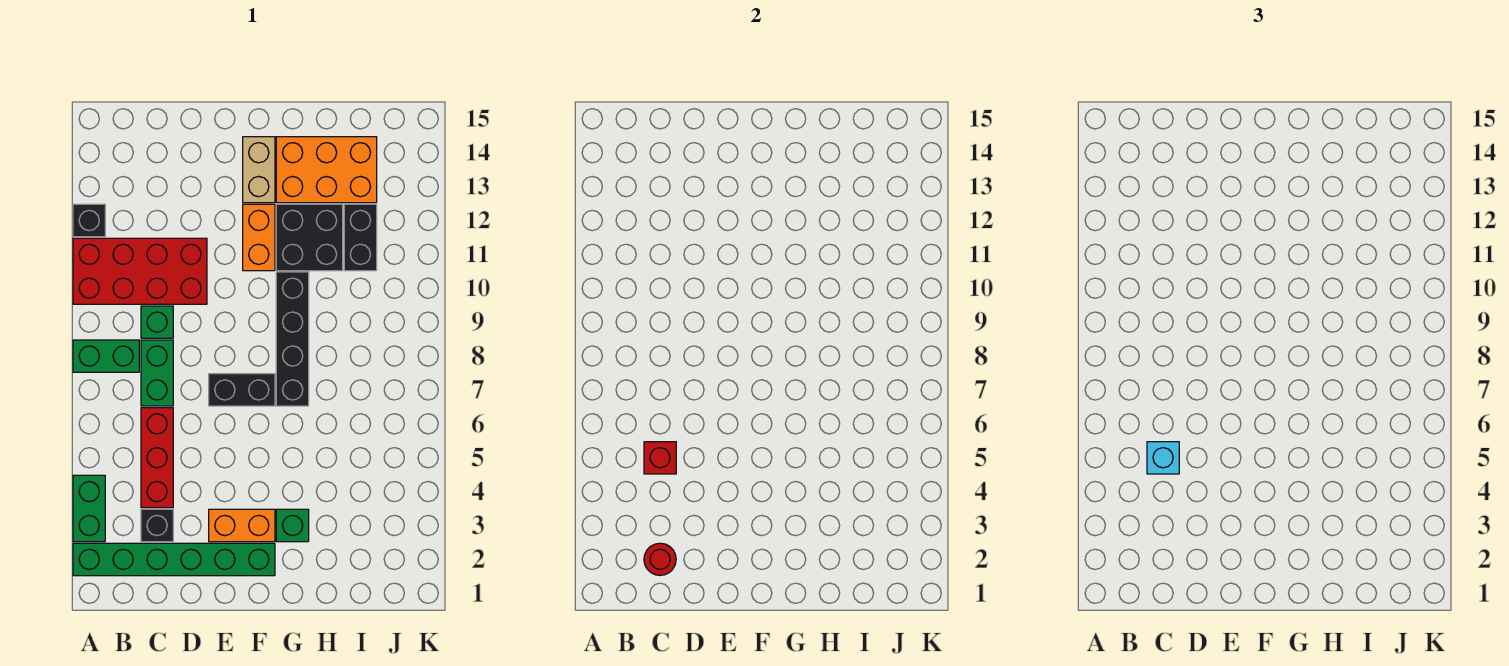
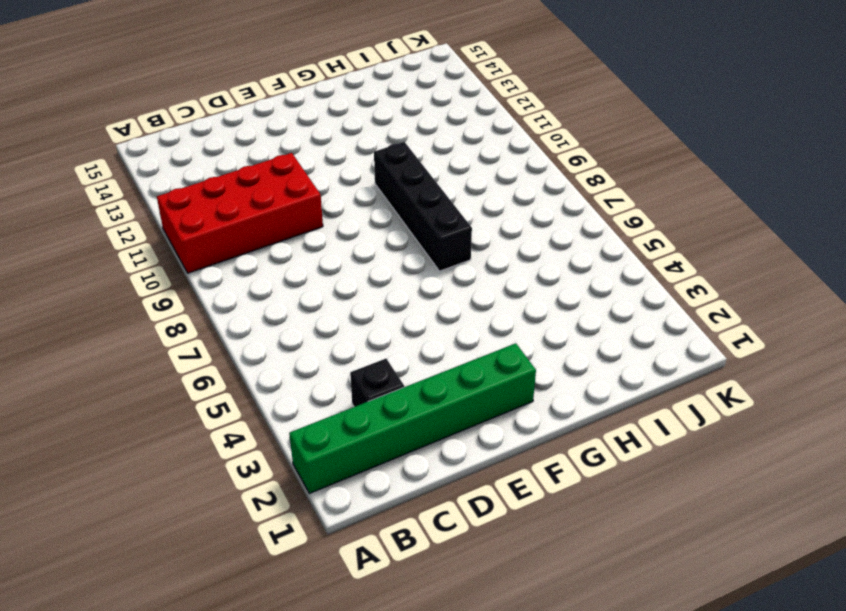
none -> green brick A3:A4 level 1
none -> green brick A8:B8 level 1
none -> black brick A12 level 1

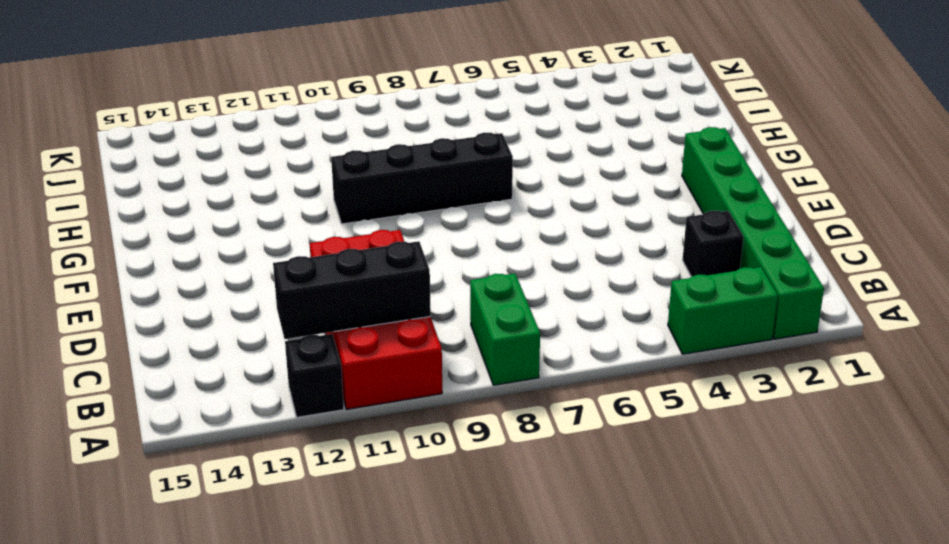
black brick B10:B12 level 2 -> none
none -> red brick C4:C6 level 1
none -> green brick C7:C8 level 1
none -> green brick C9 level 1

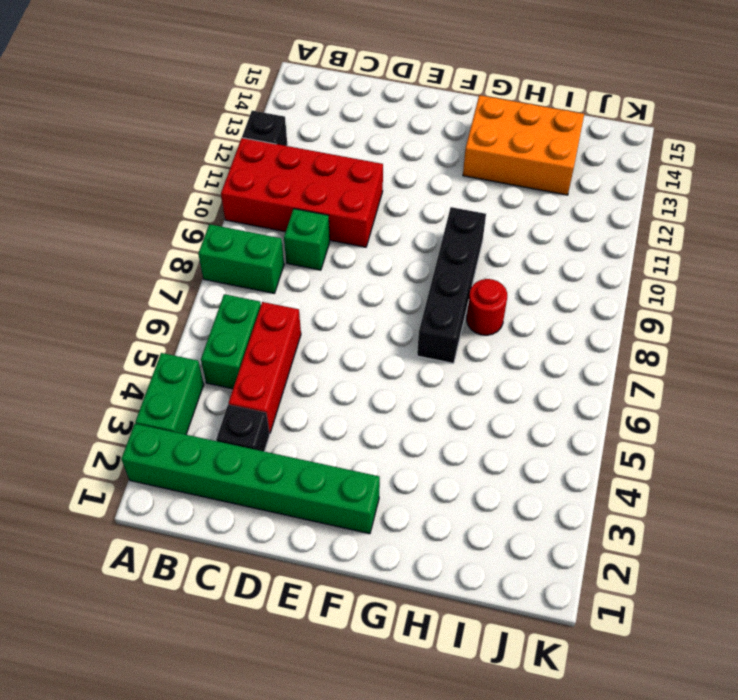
green brick B5:B6 level 1 -> green brick C7:C8 level 1
red round brick H8 level 1 -> red round brick C2 level 2
none -> orange brick E3:F3 level 1
none -> black brick E7:F7 level 1
none -> orange brick F11:F12 level 1

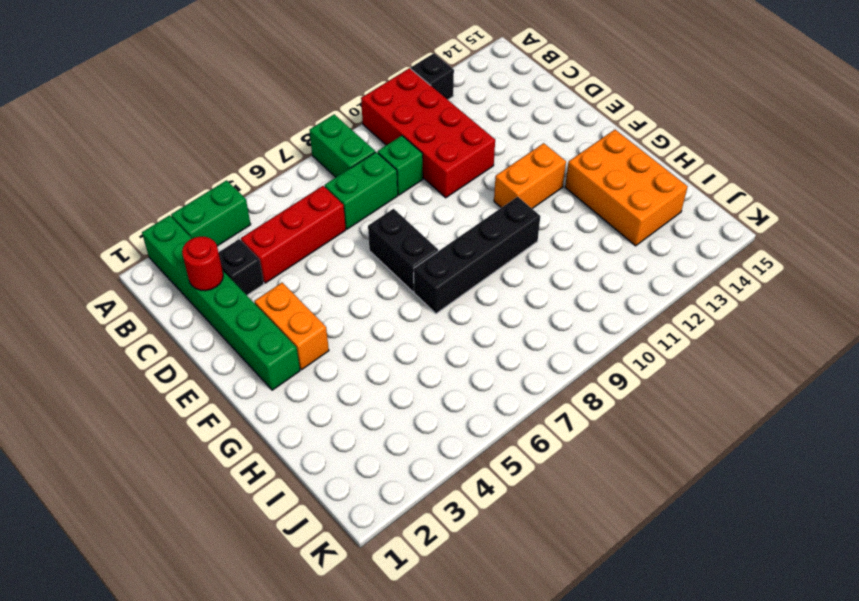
none -> tan brick F13:F14 level 1
none -> green brick G3 level 1
none -> black brick G11:H12 level 1

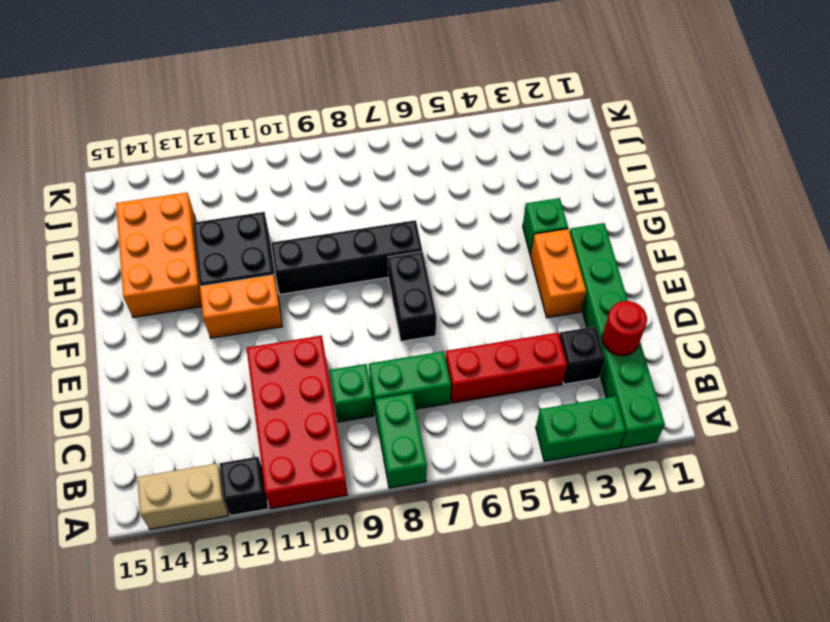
tan brick A13:A14 level 1 -> tan brick F13:F14 level 1
none -> black brick I11:I12 level 1
none -> red brick C5 level 2
none -> cyan brick C5 level 3

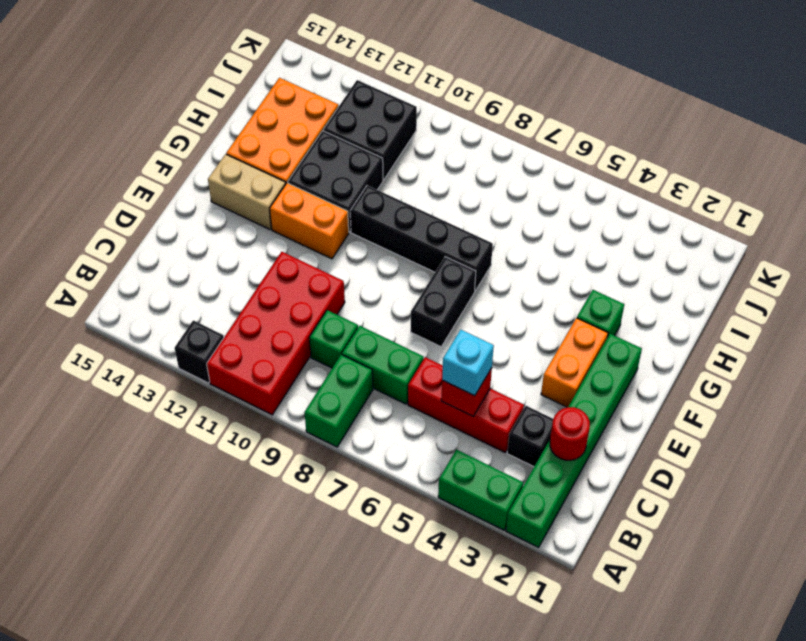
black brick I11:J12 level 1 -> black brick I11:I12 level 1

